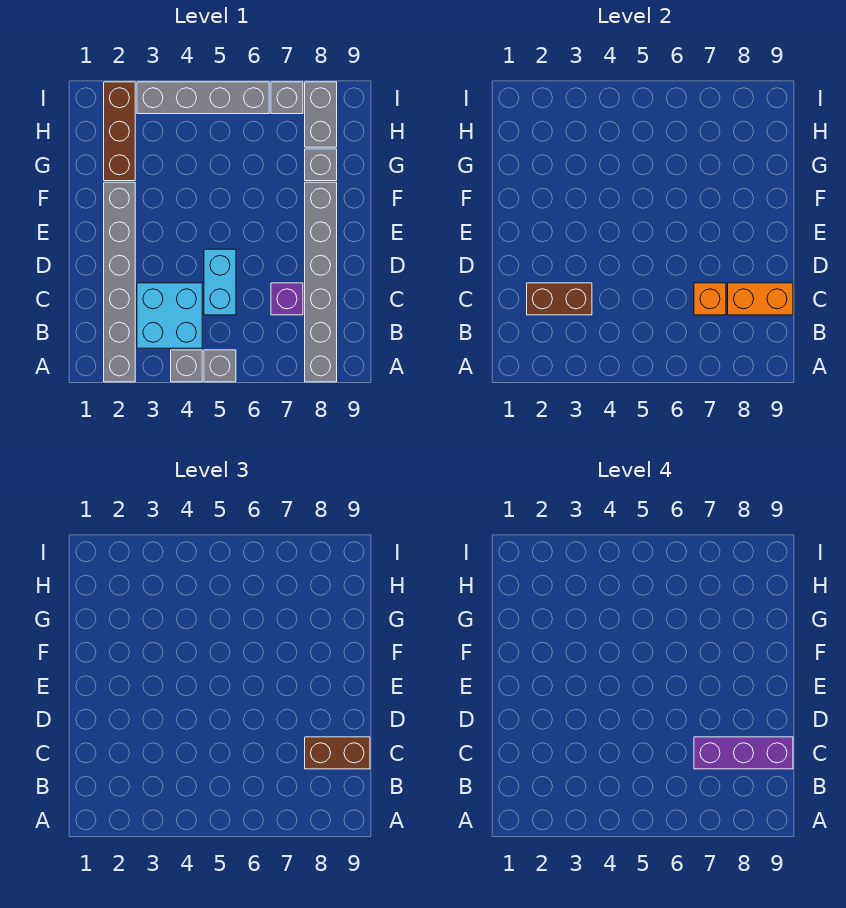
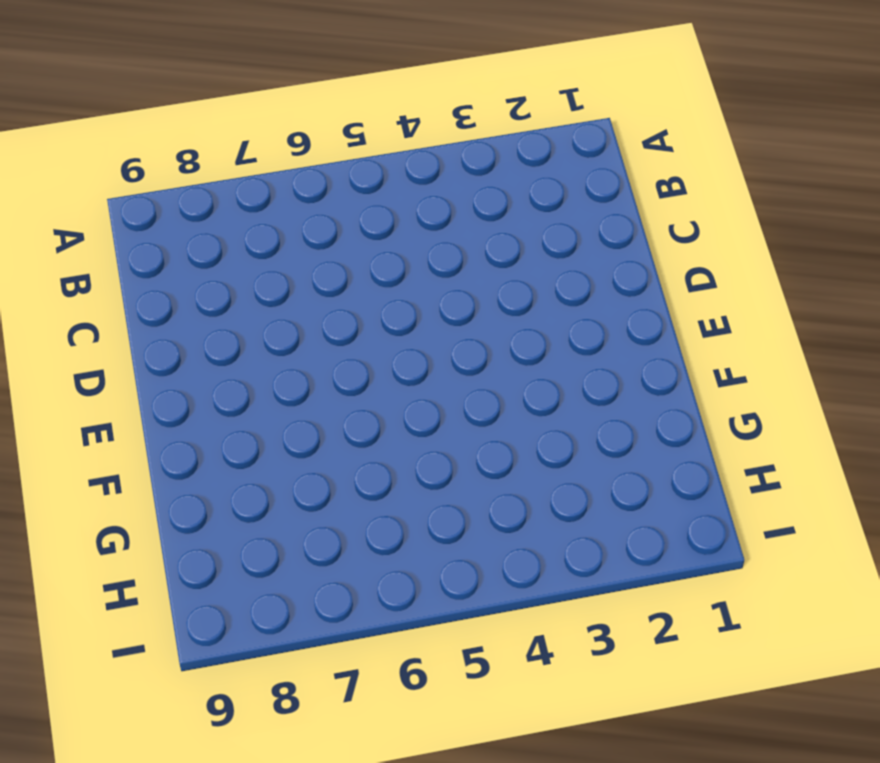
none -> grey brick A2:F2 level 1
none -> grey brick A4 level 1
none -> grey brick A5 level 1

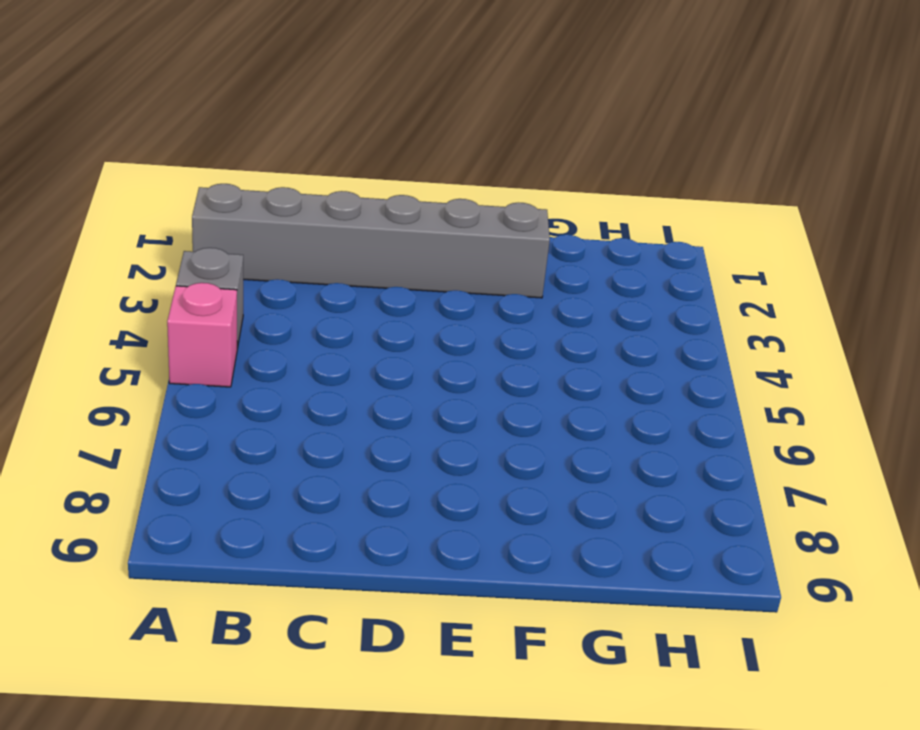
pink brick A5 level 1 -> grey brick A5 level 1
none -> grey brick A8:F8 level 1
none -> cyan brick B3:C4 level 1
none -> cyan brick C5:D5 level 1

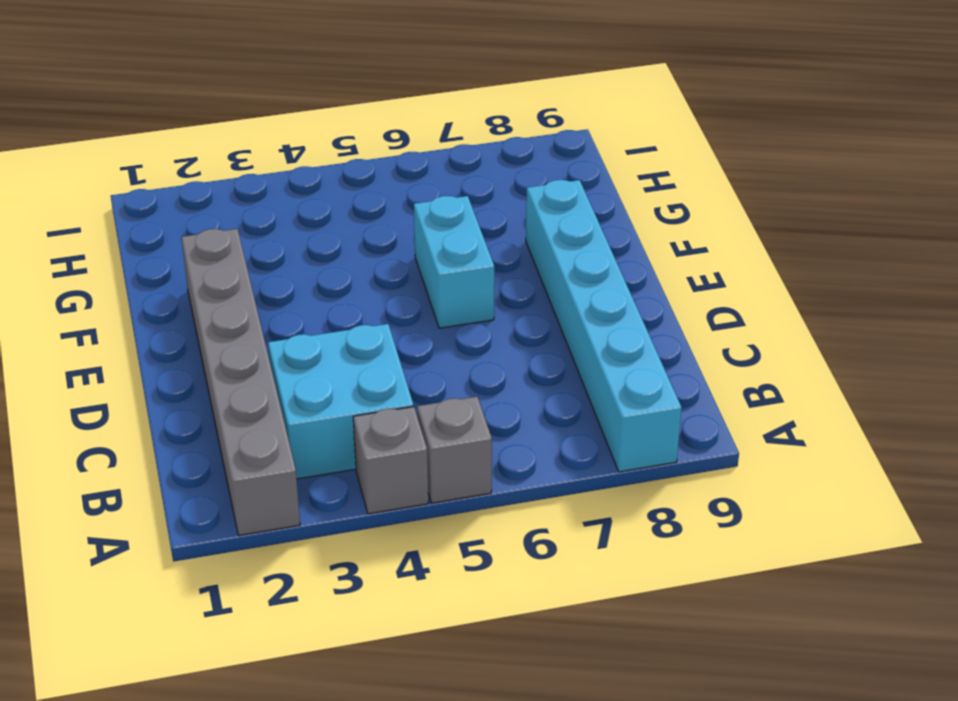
cyan brick A8:F8 level 1 -> grey brick A8:F8 level 1
cyan brick E6:F6 level 1 -> cyan brick C5:D5 level 1
none -> purple brick C7 level 1
none -> brown brick G2:I2 level 1
none -> grey brick G8 level 1

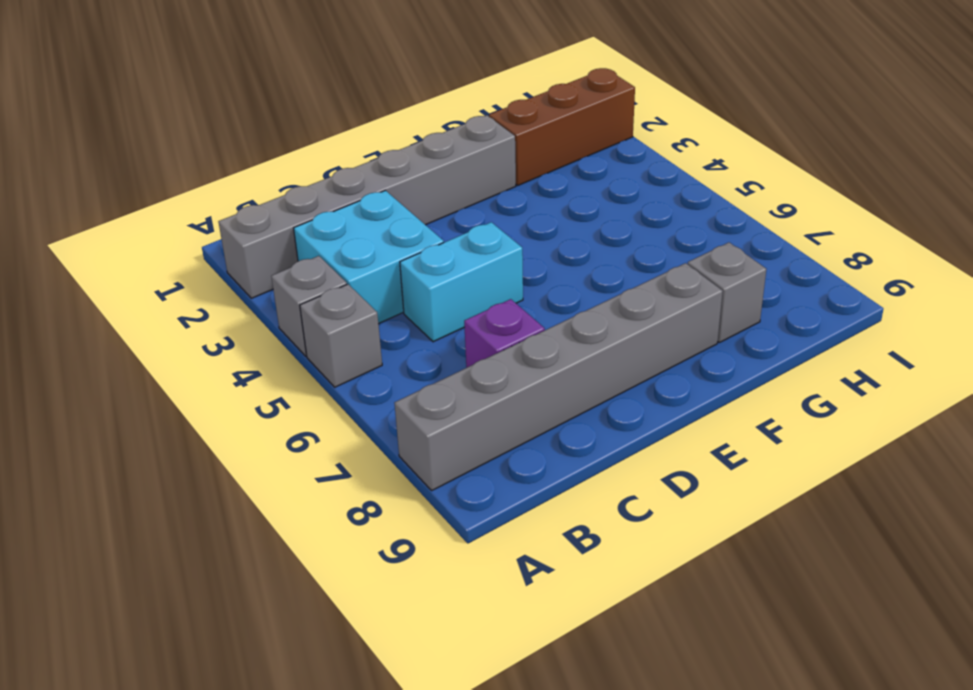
none -> grey brick H8:I8 level 1
none -> grey brick I3:I6 level 1
none -> grey brick I7 level 1

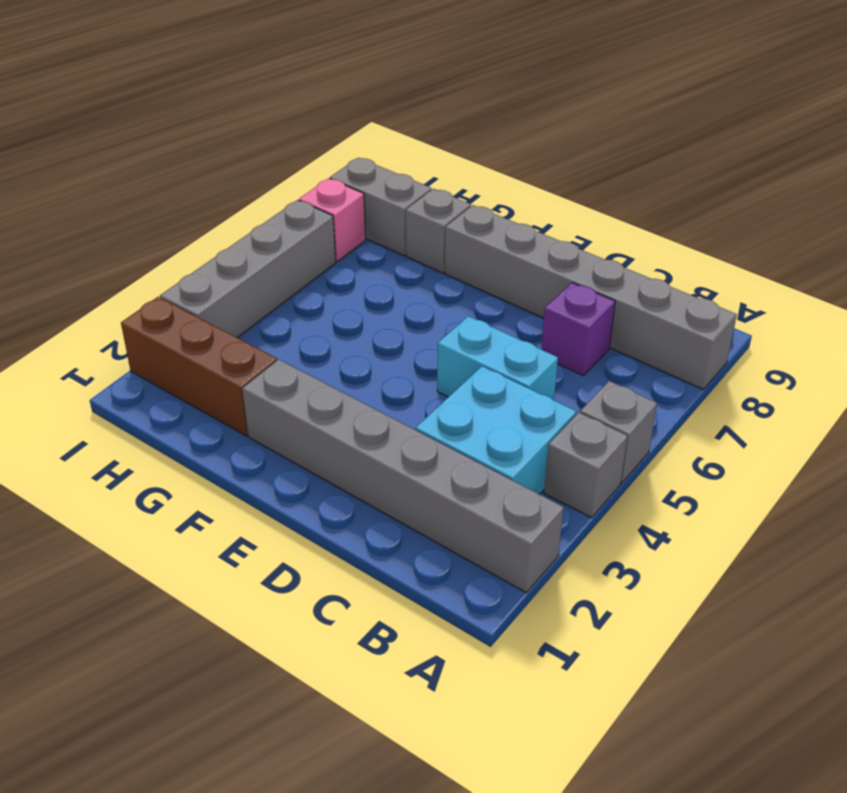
pink brick I7 level 1 -> grey brick I7 level 1
none -> brown brick C2:C3 level 2
none -> orange brick C7 level 2
none -> orange brick C8:C9 level 2

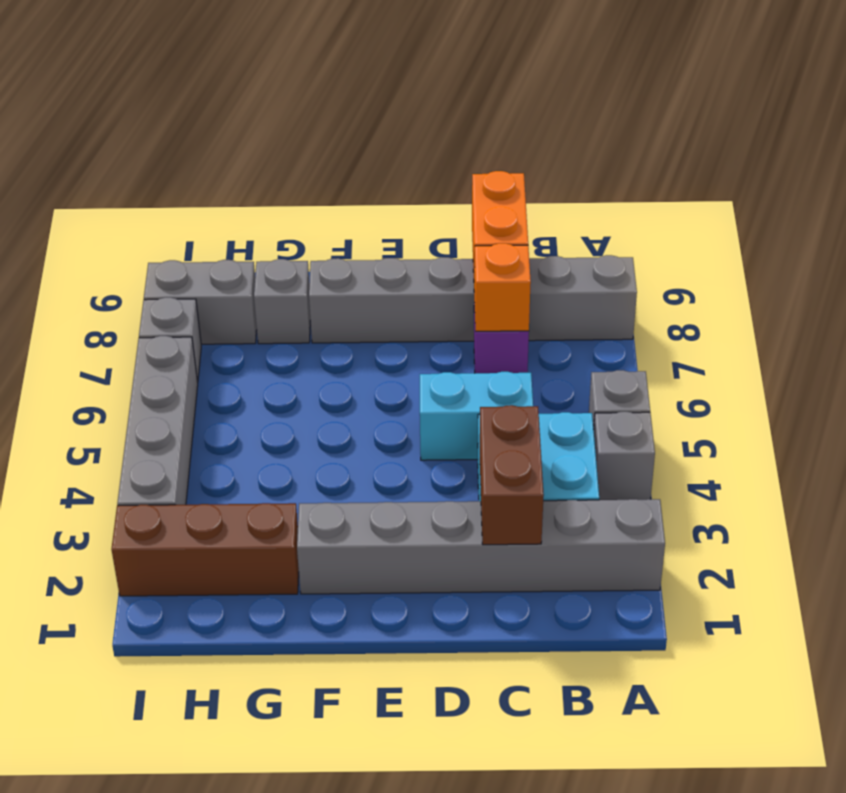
none -> brown brick C8:C9 level 3
none -> purple brick C7:C9 level 4

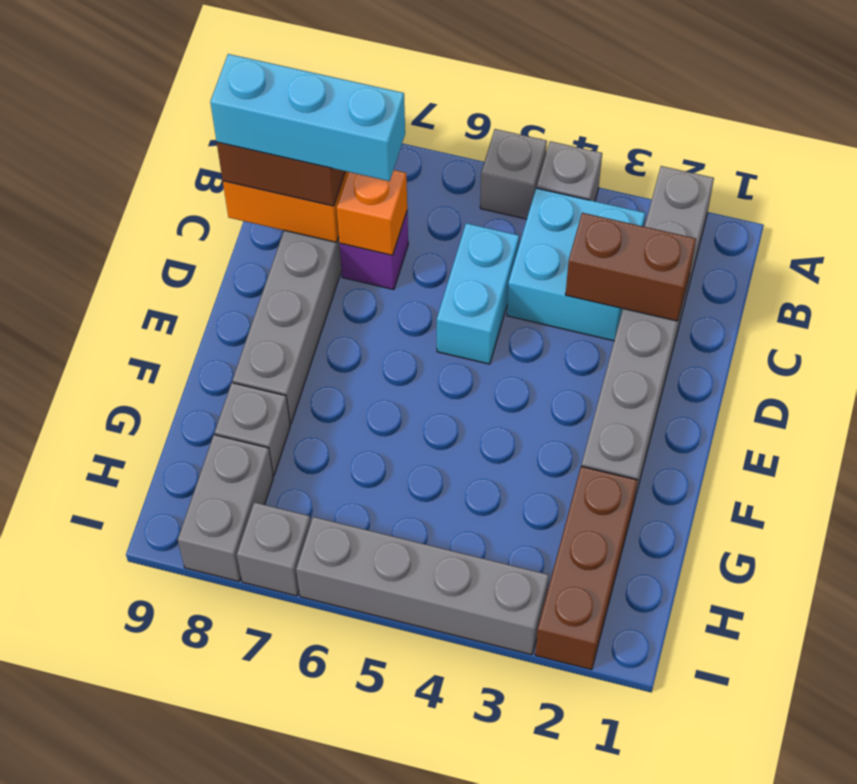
cyan brick C7:C9 level 4 -> purple brick C7:C9 level 4

